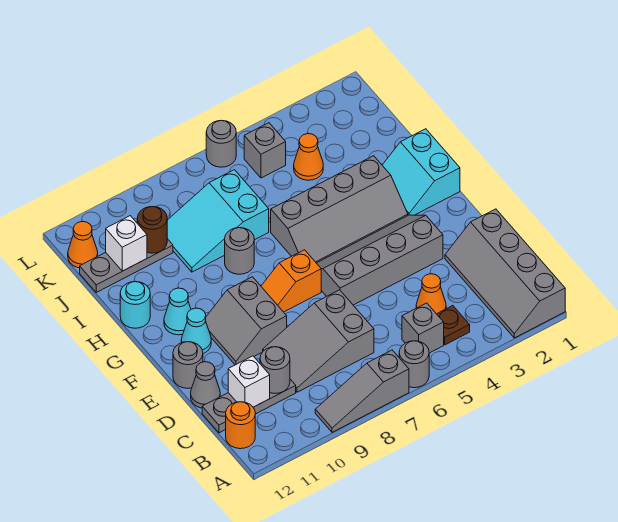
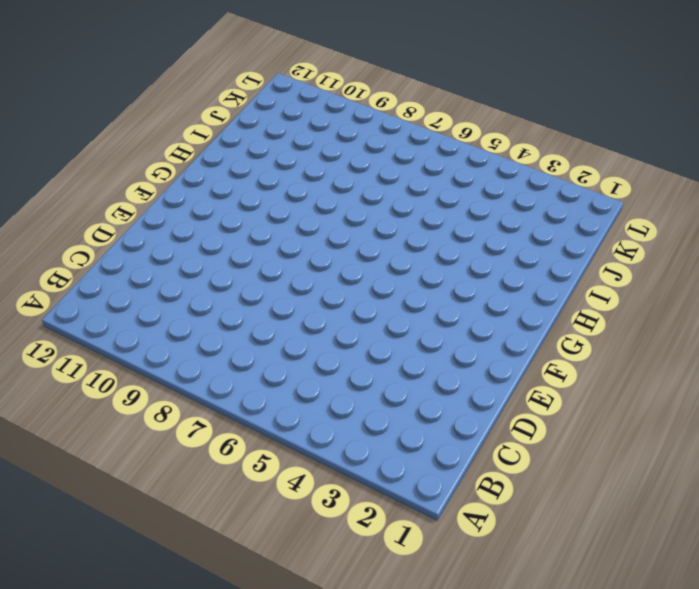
none -> grey slope A1:D2 level 1 top 1
none -> grey round brick A6 level 1
none -> grey slope A7:A9 level 1 top 7
none -> brown plate B4 level 1

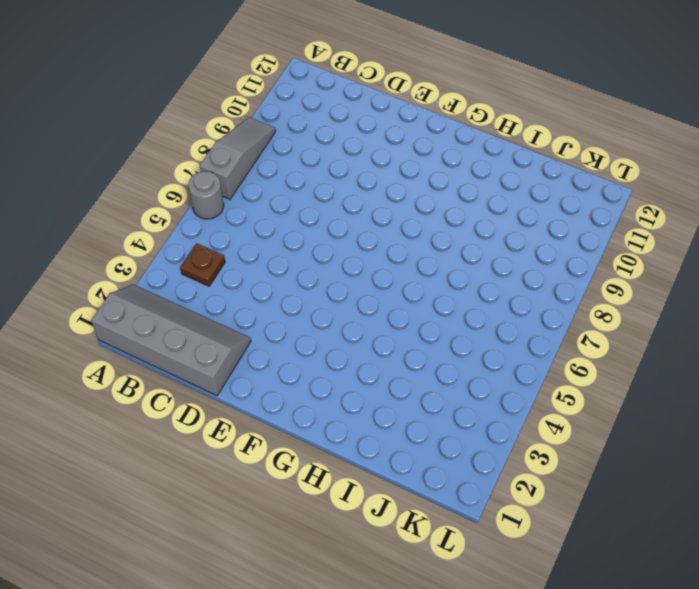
none -> grey brick B5 level 1
none -> orange round brick B12 level 1
none -> orange cone C4 level 1
none -> grey slope C7:D9 level 1 top 7

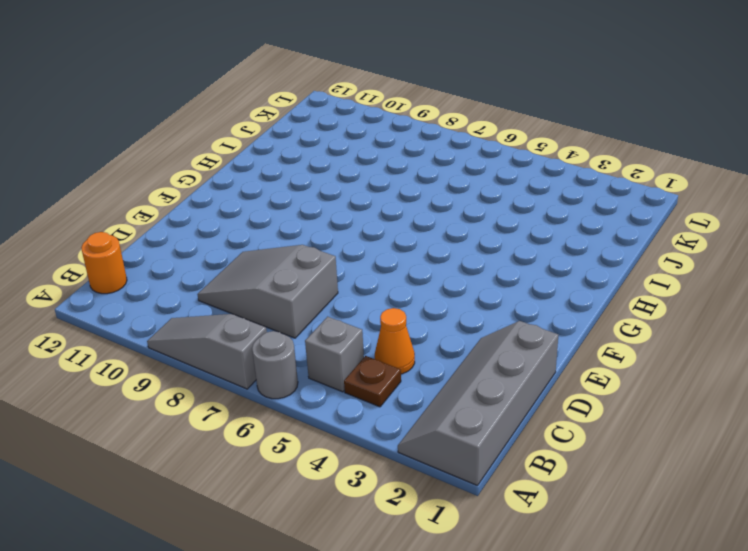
none -> grey plate C10:C12 level 1
none -> grey cone D12 level 1
none -> grey slope E3:F6 level 1 top E
none -> grey slope E9:F10 level 1 top 9

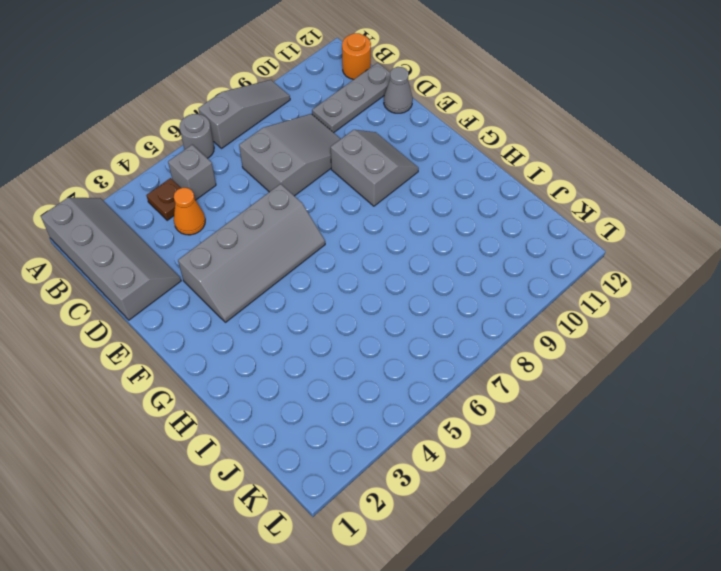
none -> grey round brick E12 level 1
none -> orange slope F7:F8 level 1 top 7
none -> cyan cone F11 level 1
none -> cyan slope G1:H2 level 1 top 1

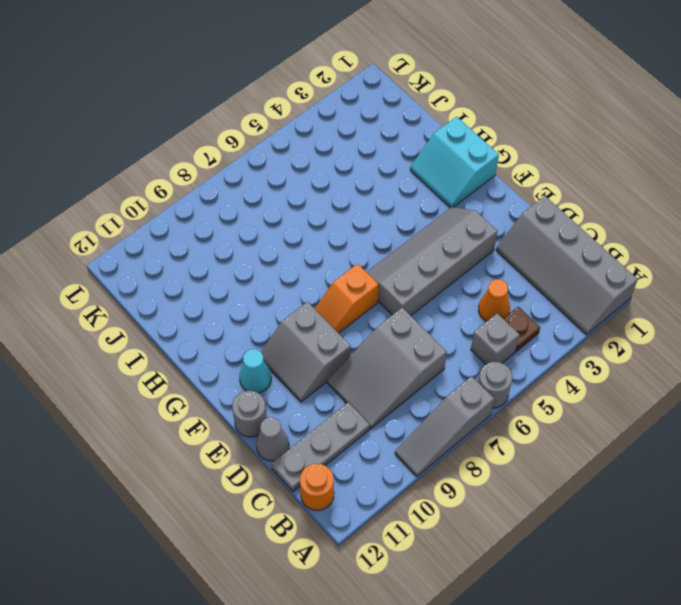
none -> grey slope G3:H6 level 1 top H
none -> cyan cone G11 level 1
none -> grey round brick H8 level 1
none -> cyan round brick H12 level 1

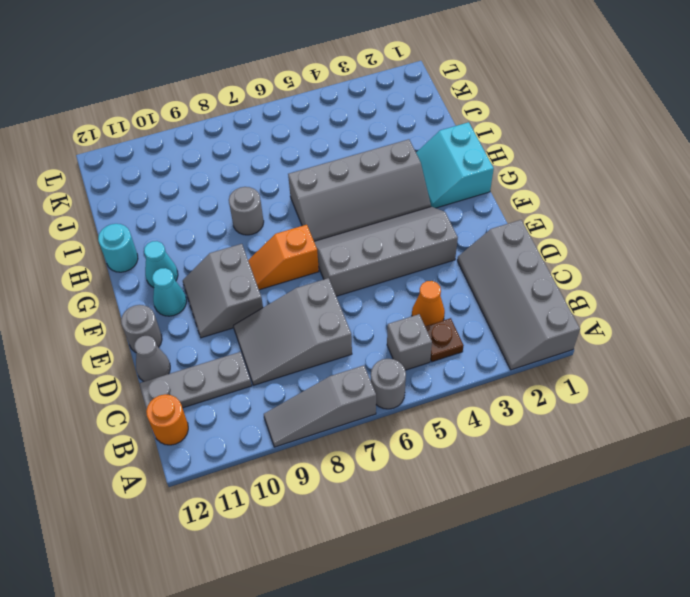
none -> cyan slope I7:J9 level 1 top 7
none -> orange cone J4 level 1
none -> grey plate J10:J12 level 1
none -> grey brick K5 level 1

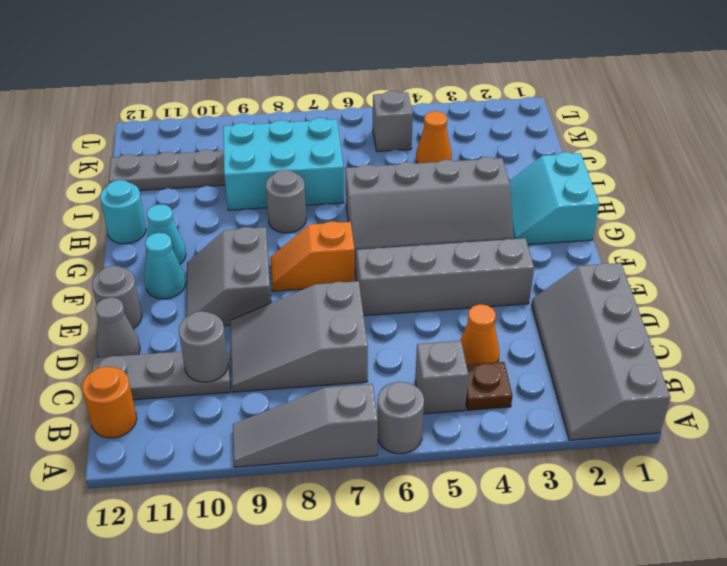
cyan brick I7:J9 level 1 -> cyan slope I7:J9 level 1 top 7
none -> orange cone K12 level 1
none -> grey round brick L6 level 1
none -> white brick C11 level 2
none -> brown round brick J10 level 2

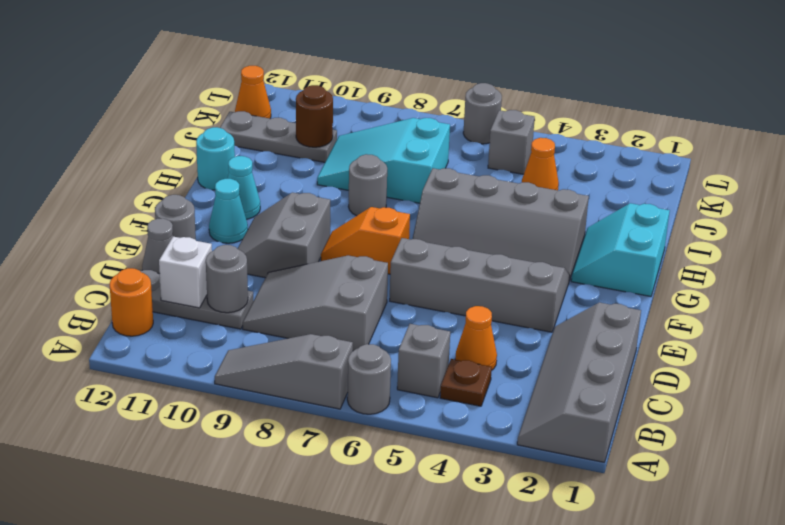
none -> white brick J11 level 2

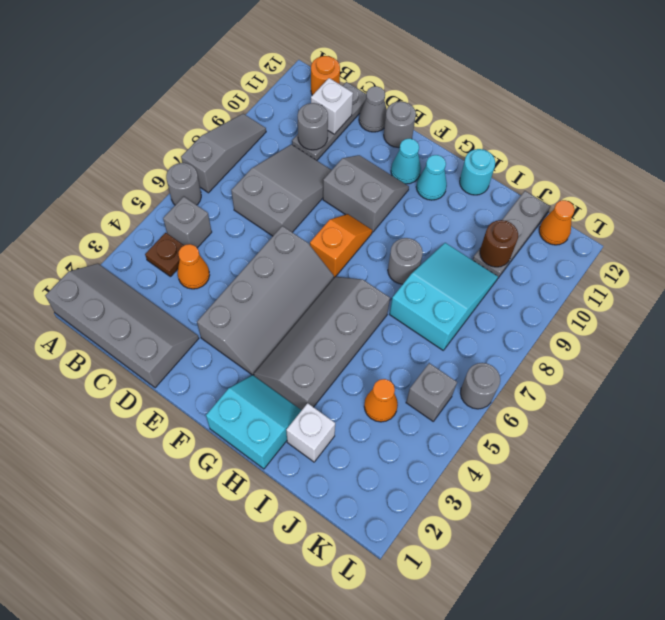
white brick I2 level 1 -> white brick J11 level 2

